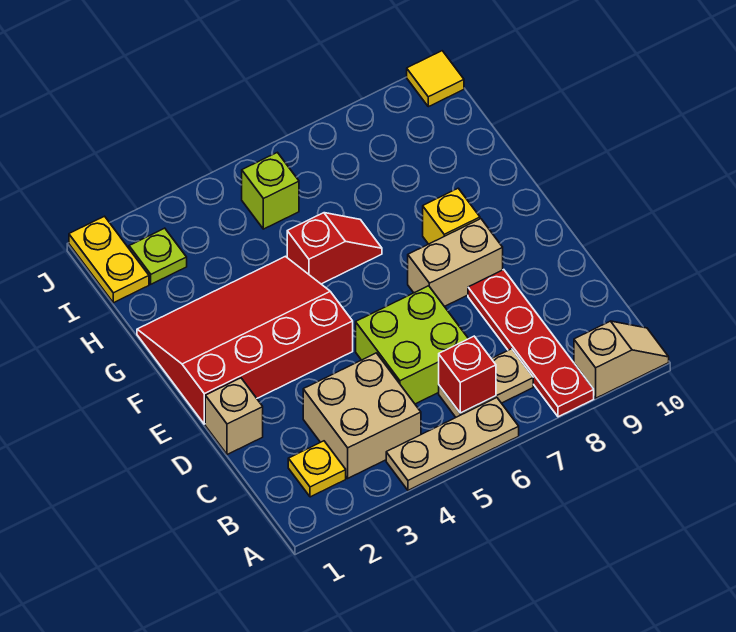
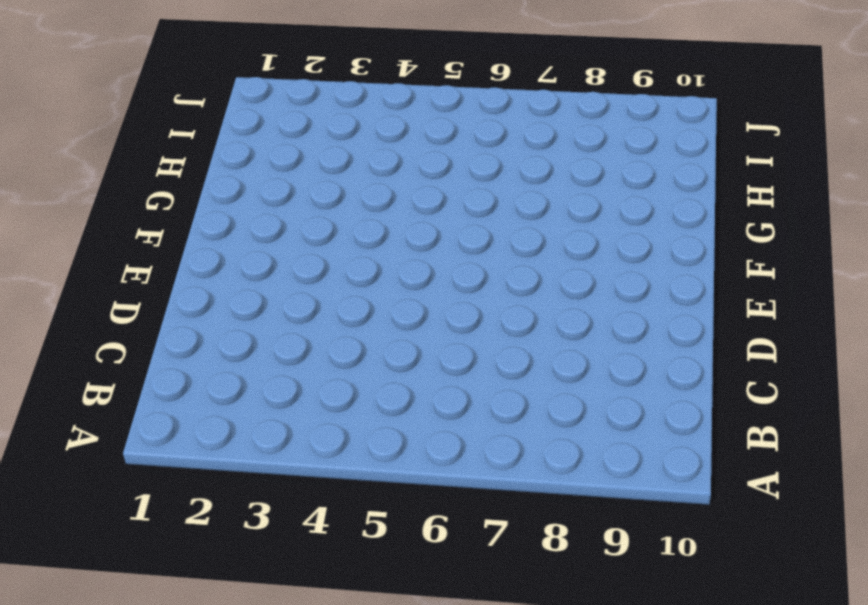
none -> tan plate A4:A6 level 1
none -> red plate A8:D8 level 1
none -> tan slope A9:A10 level 1 top 9

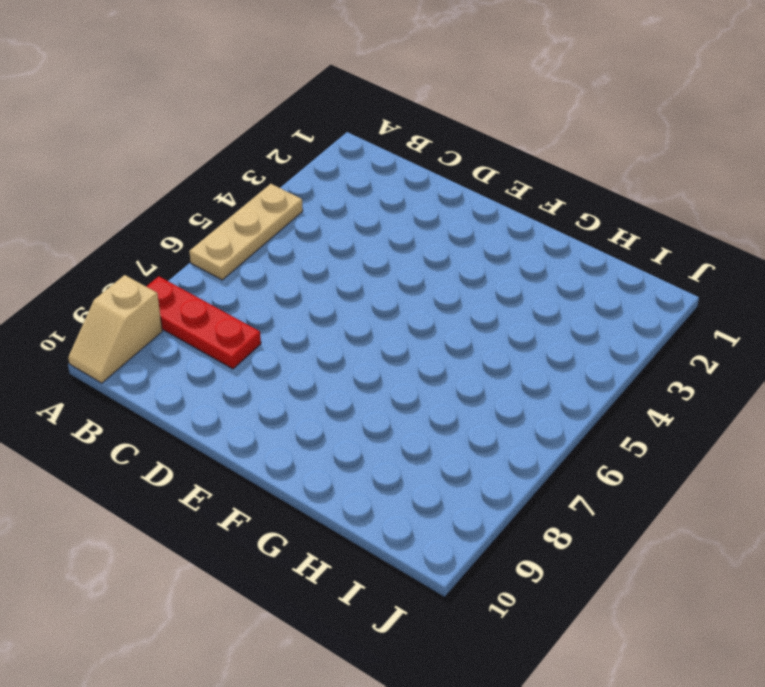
red plate A8:C8 level 1 -> red plate A8:D8 level 1
none -> yellow plate B2 level 1
none -> tan brick B3:C4 level 1
none -> tan plate B6:B7 level 1

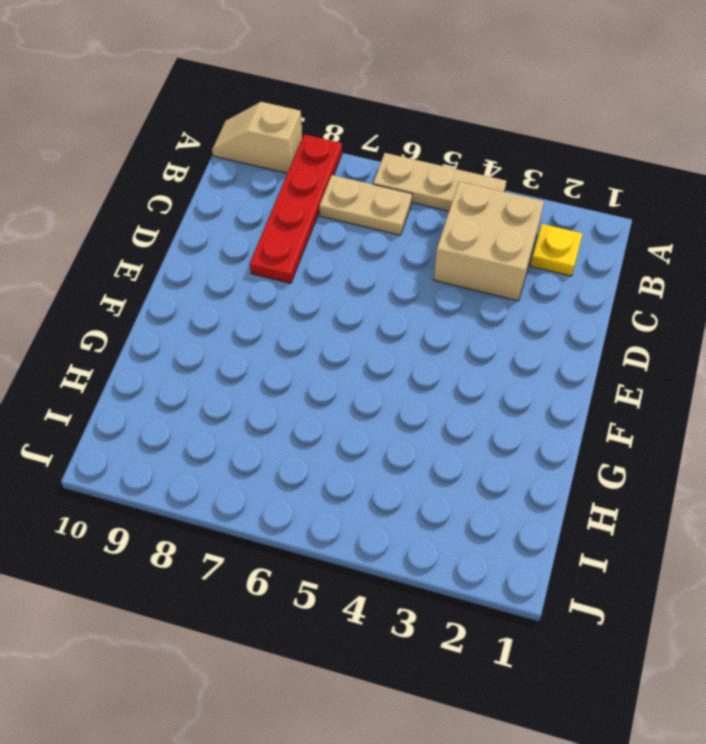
none -> lime brick C5:D6 level 1
none -> tan brick D1 level 1
none -> red slope E1:G4 level 1 top E

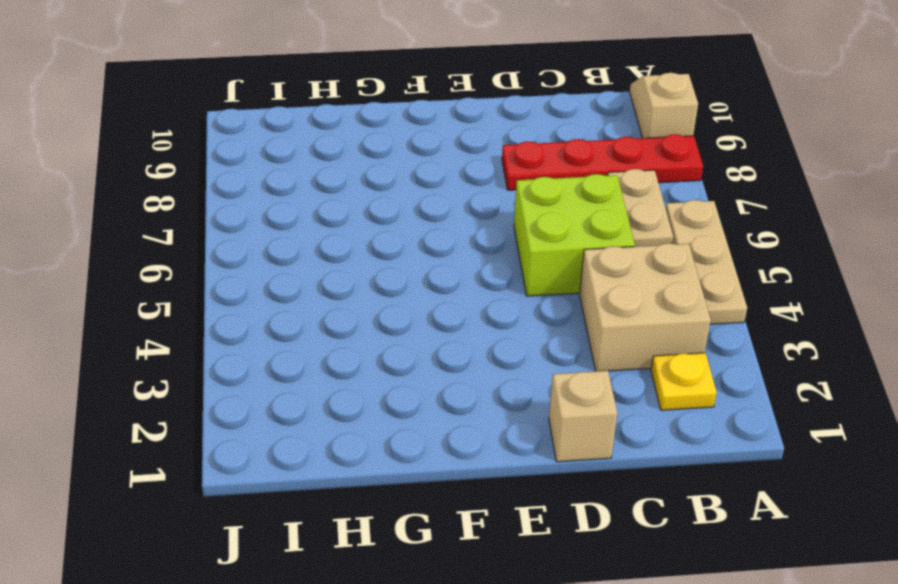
none -> red slope E1:G4 level 1 top E
none -> tan brick E7:E8 level 1
none -> yellow brick F8 level 1

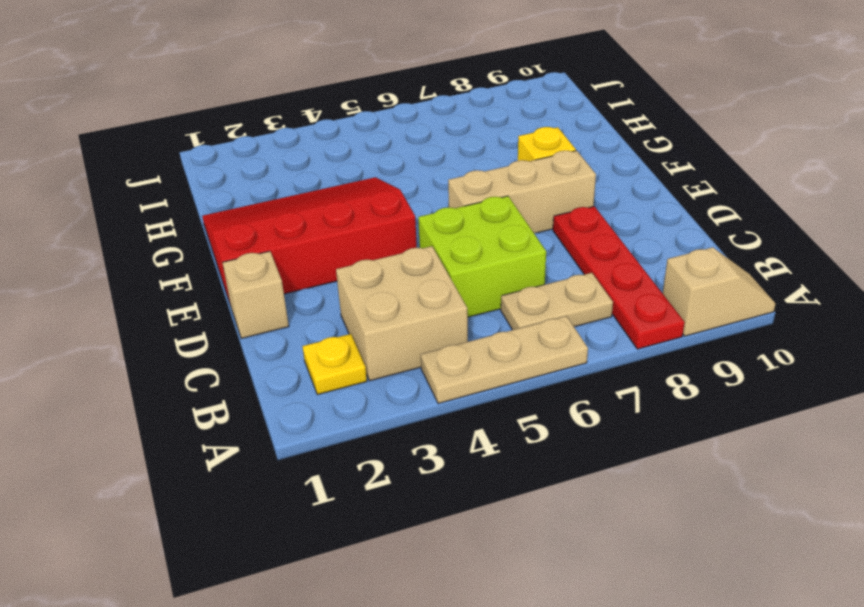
tan brick E6:E8 level 1 -> tan brick E7:E8 level 1
none -> red slope G5:G6 level 1 top 5
none -> yellow plate I1:J1 level 1
none -> lime plate I2 level 1

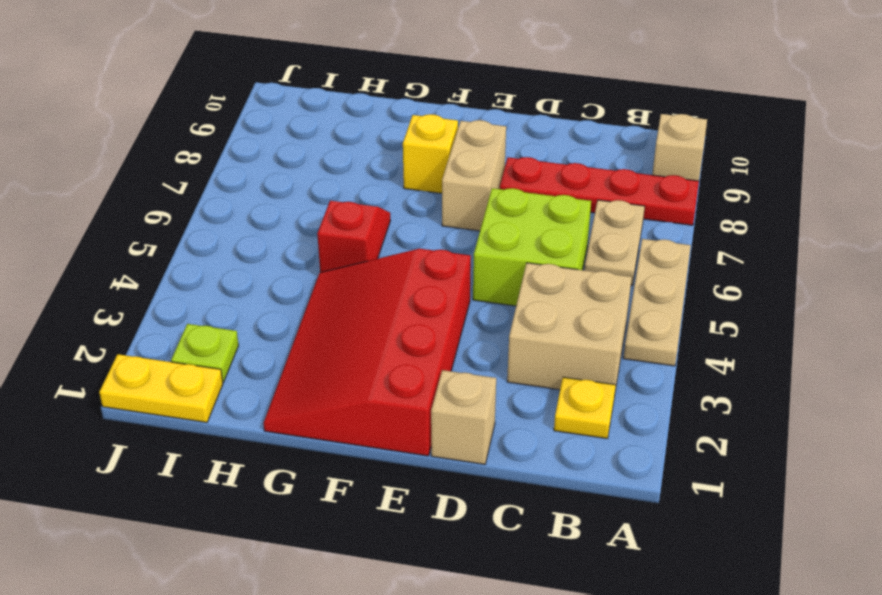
none -> lime brick I5 level 1
none -> yellow tile J10 level 1
none -> red brick B6 level 2

